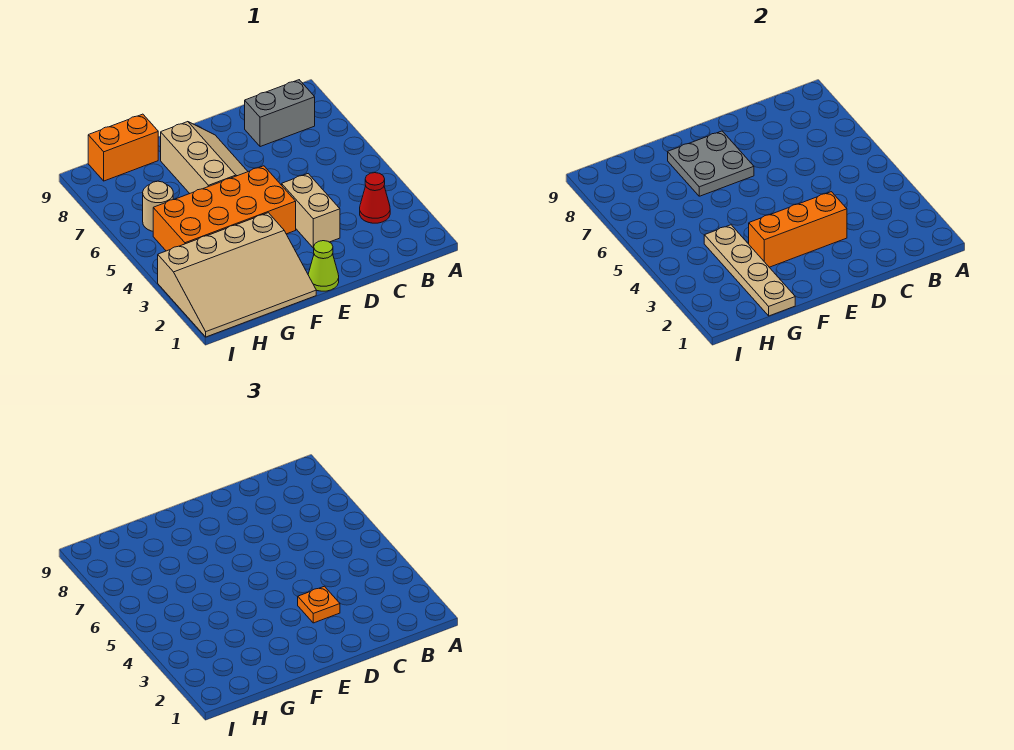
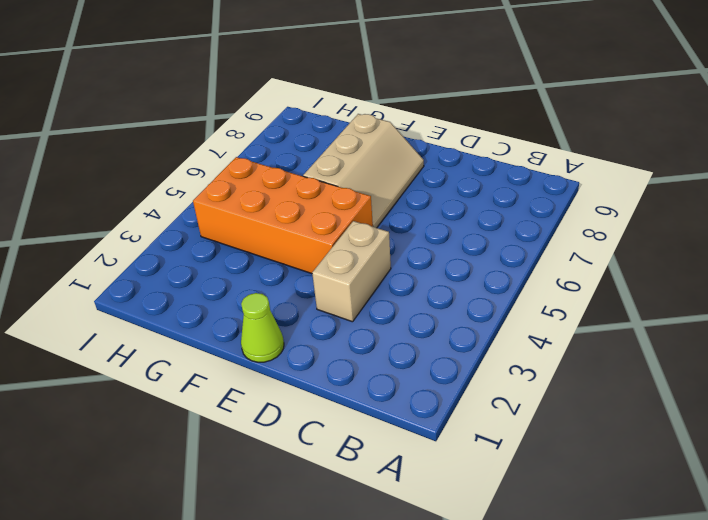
none -> red cone B3 level 1
none -> grey brick B8:C8 level 1
none -> tan slope F1:I3 level 1 top 3

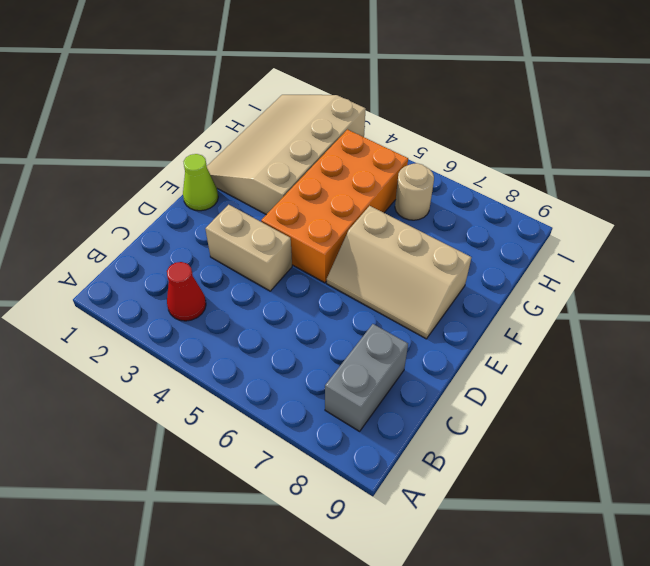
none -> orange brick G9:H9 level 1
none -> orange brick D3:F3 level 2
none -> grey plate E7:F8 level 2

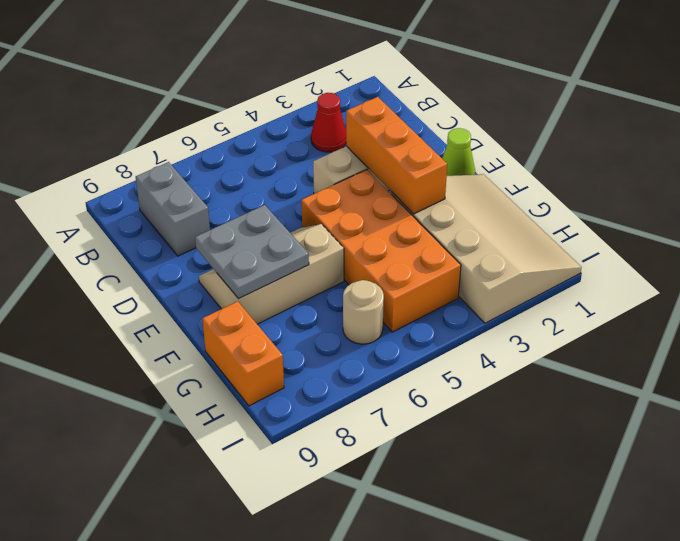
none -> tan plate G1:G4 level 2
none -> orange plate D3 level 3

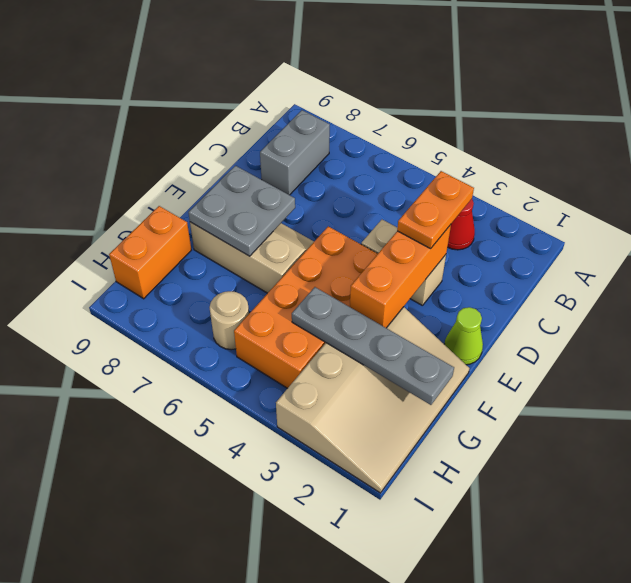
orange plate C3:D3 level 3 -> orange plate D3 level 3
grey plate G1:G4 level 2 -> tan plate G1:G4 level 2

